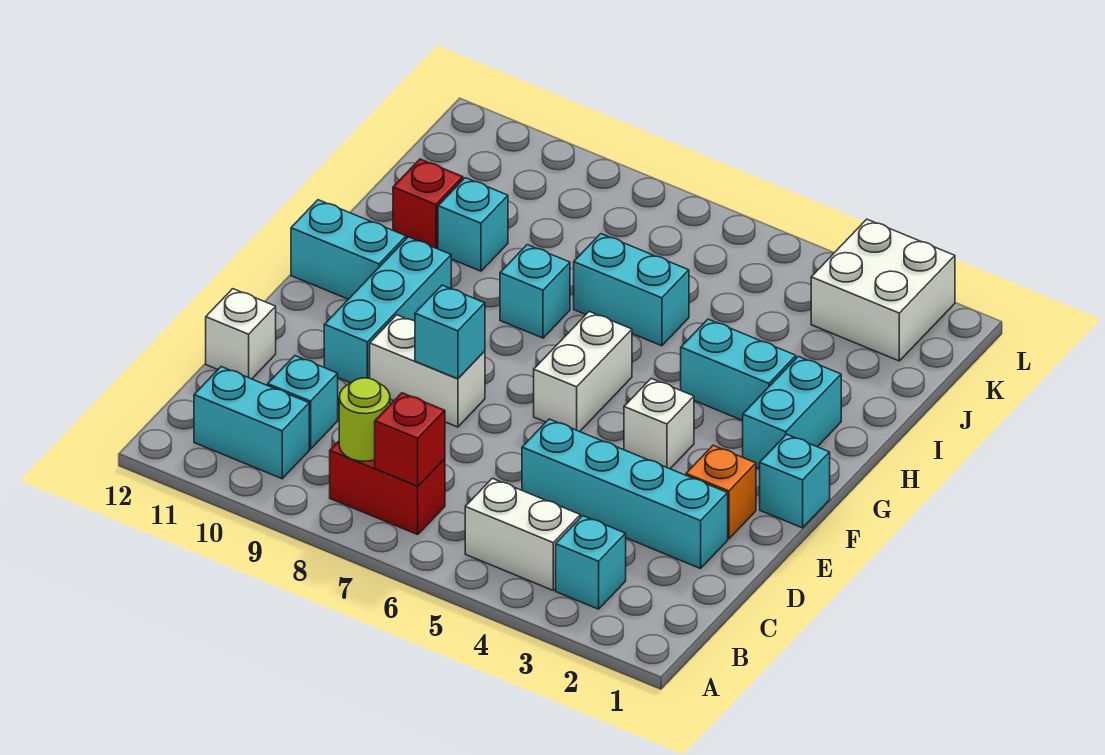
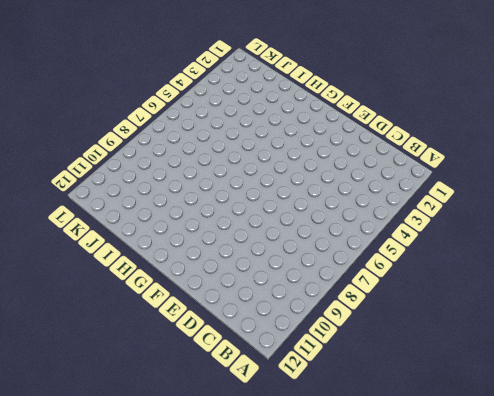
none -> cyan brick B3 level 1
none -> white brick B4:B5 level 1
none -> red brick B7:B8 level 1

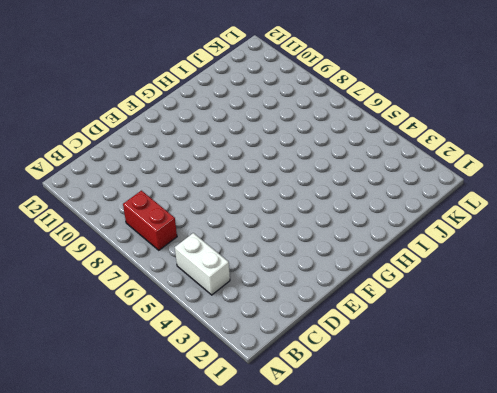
none -> cyan brick B3 level 1
none -> cyan brick B10:B11 level 1
none -> cyan brick C10 level 1

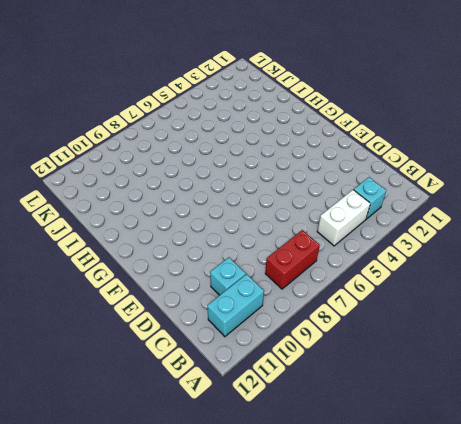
none -> cyan brick D2:D5 level 1
none -> white brick D12 level 1
none -> orange brick E2 level 1

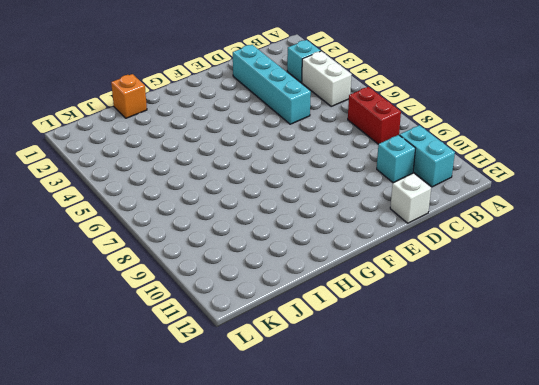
orange brick I1 level 1 -> orange brick E2 level 1
none -> white brick E8:E9 level 1
none -> cyan brick E10:G10 level 1
none -> cyan brick F1 level 1

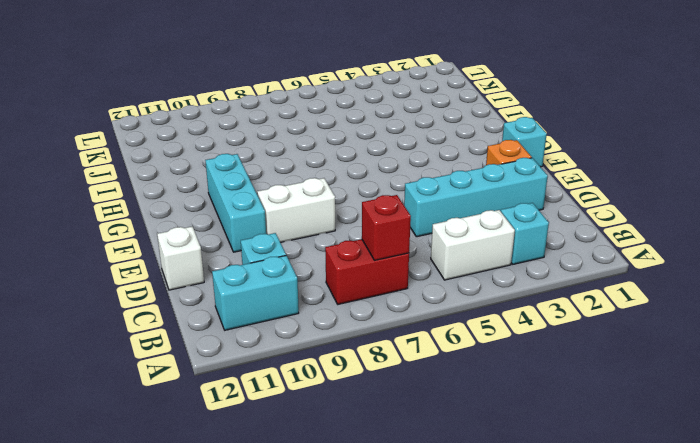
none -> white brick F4 level 1
none -> white brick F6:G6 level 1
none -> cyan brick G2:H2 level 1

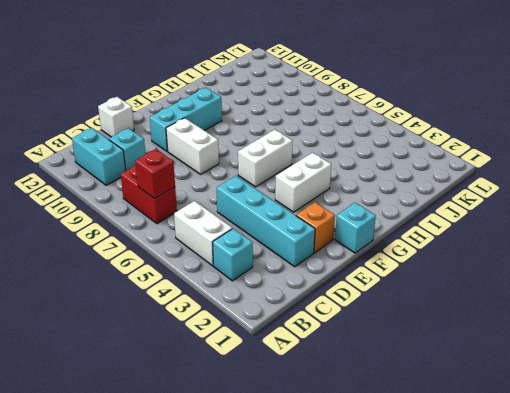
white brick F4:G4 level 1 -> white brick F4 level 1
none -> cyan brick G2:H2 level 1
none -> cyan brick G11:G12 level 1
none -> cyan brick H3:H4 level 1

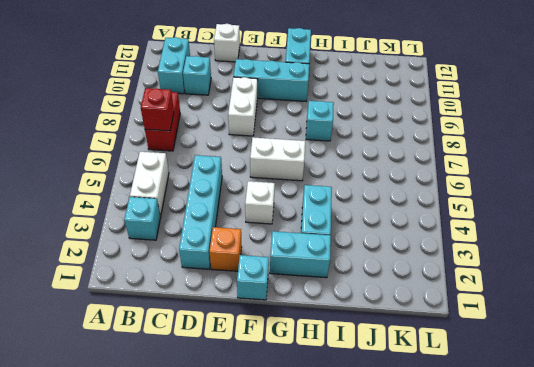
none -> cyan brick I6:I7 level 1
none -> cyan brick I10 level 1
none -> red brick I11 level 1

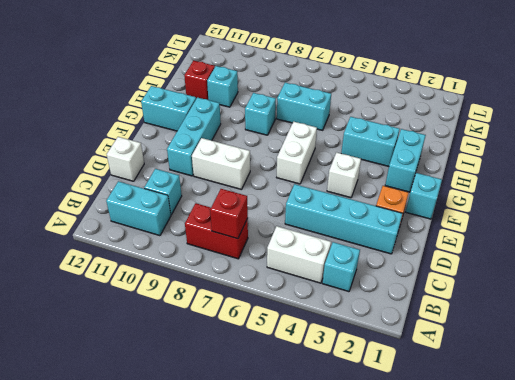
none -> white brick K2:L3 level 1
none -> lime round brick B8 level 2
none -> cyan brick E8 level 2

